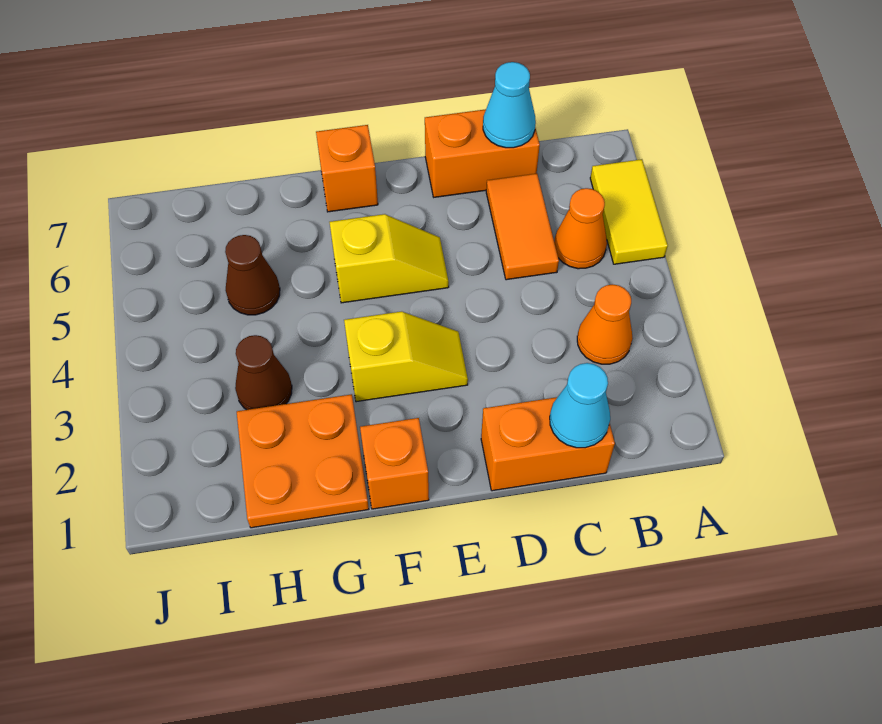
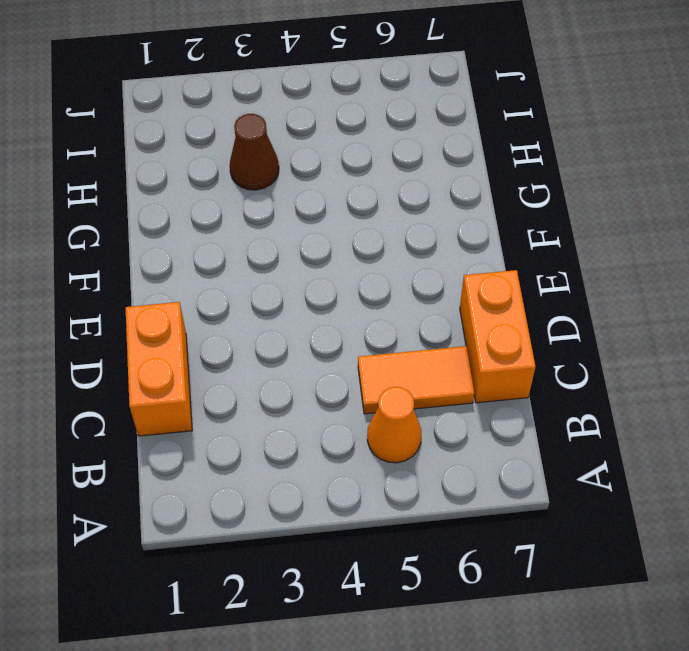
none -> yellow tile A5:A6 level 1
none -> orange cone B3 level 1
none -> yellow slope E3:F3 level 1 top F

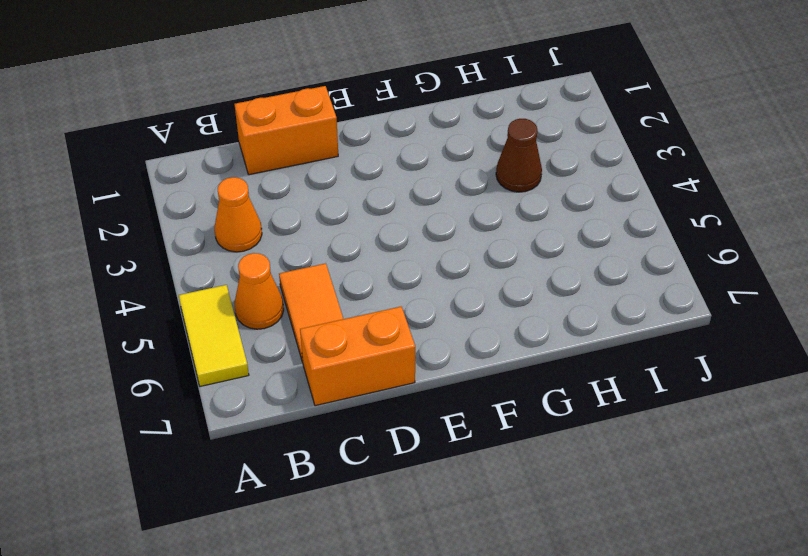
none -> yellow slope E3:F3 level 1 top F
none -> yellow slope E5:F5 level 1 top F
none -> orange brick F1 level 1

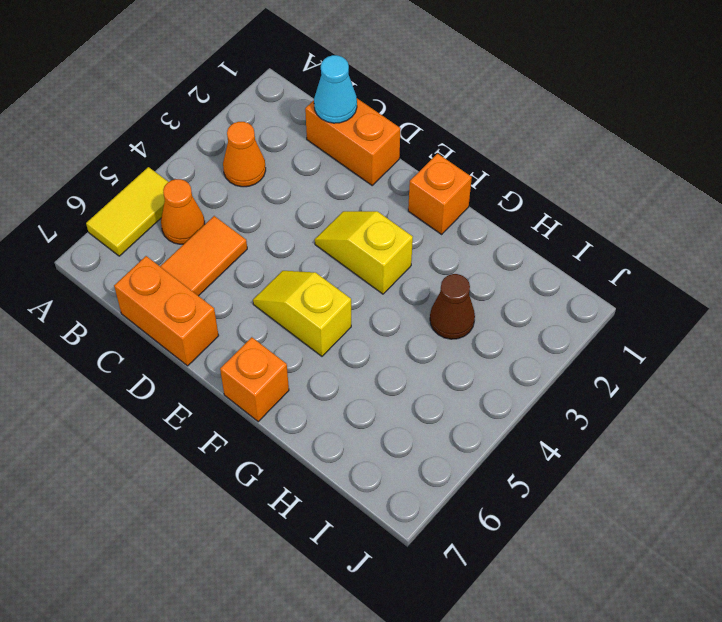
none -> orange plate G1:H2 level 1
none -> brown cone H5 level 1
none -> cyan cone C7 level 2

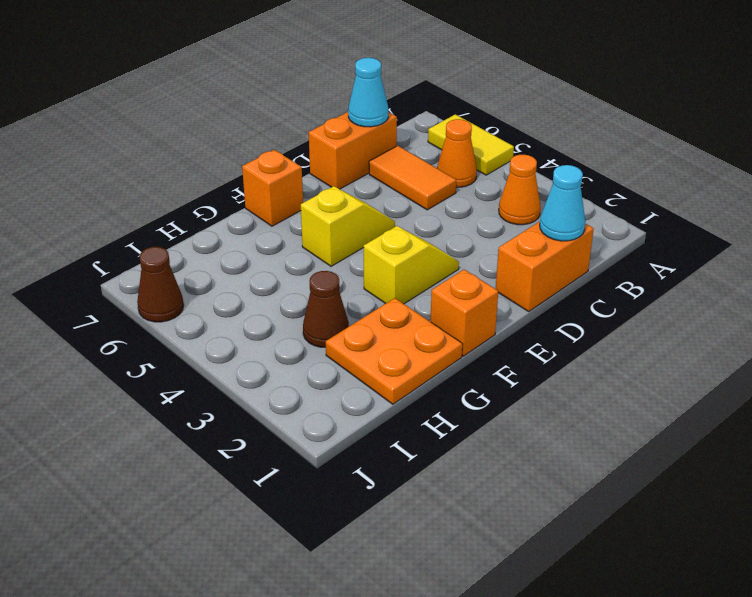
brown cone J6 level 1 -> brown cone H5 level 1

